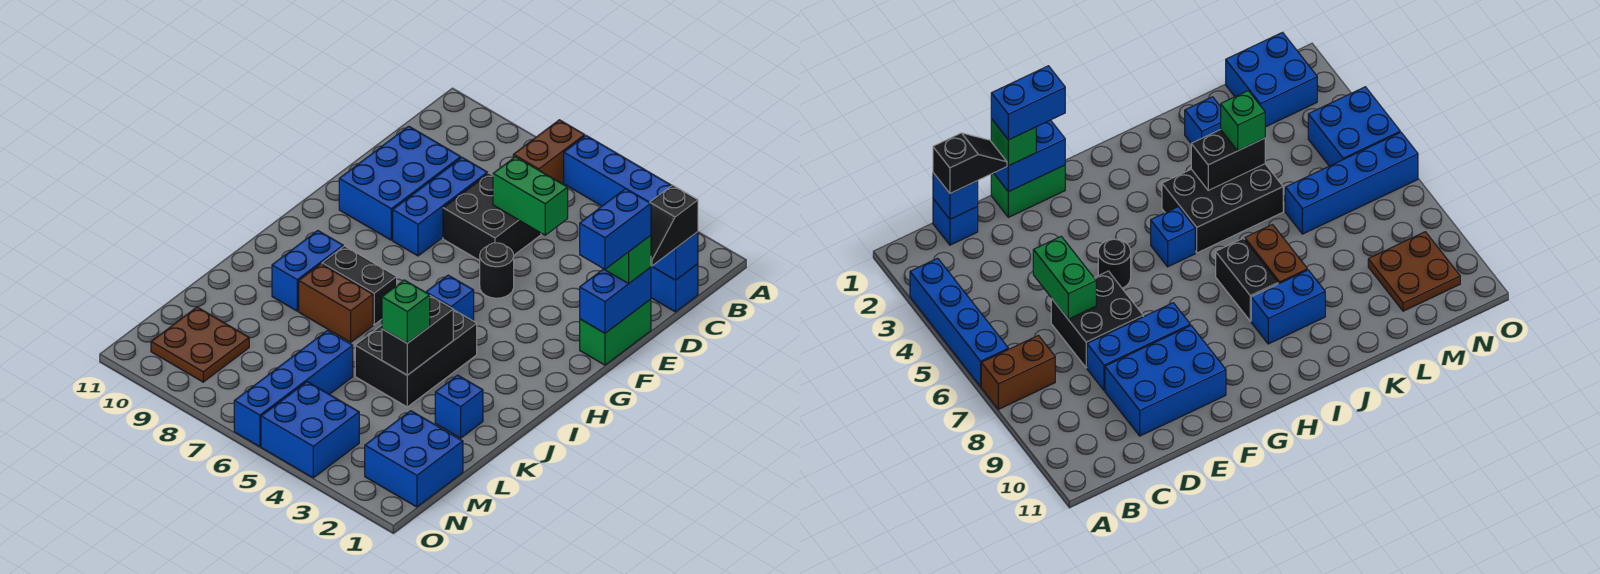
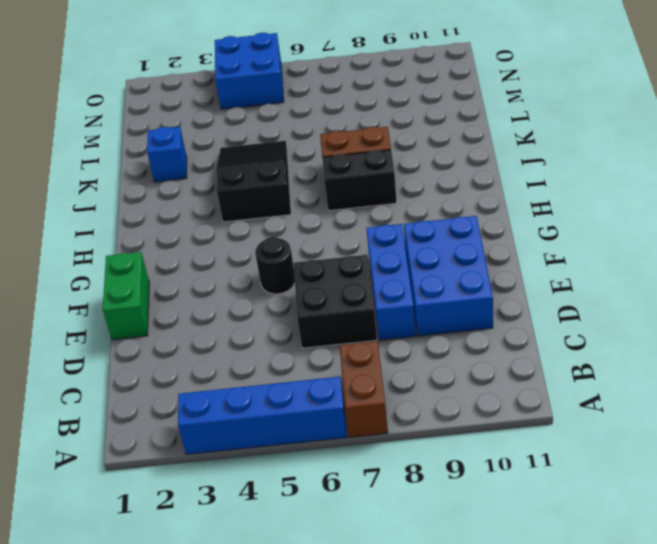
black slope I4:K5 level 1 top I -> black brick I4:K5 level 1
none -> blue brick C1 level 1
none -> blue brick H5 level 1
none -> blue brick I9:J9 level 1

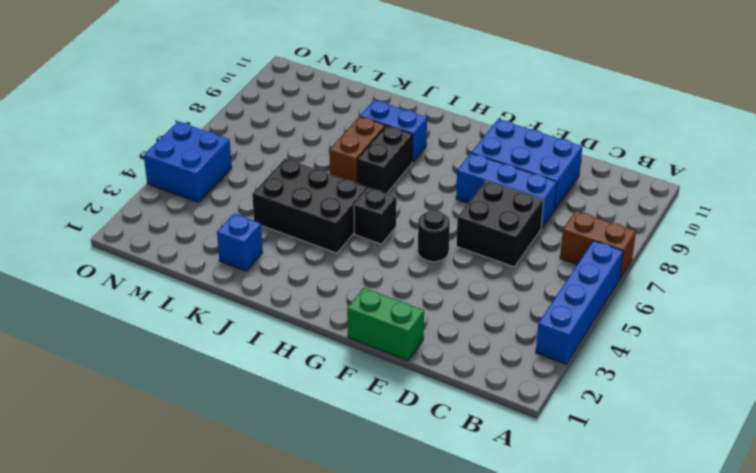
black brick H5 level 1 -> blue brick H5 level 1
none -> blue brick C1 level 1
none -> blue brick L6:O6 level 1
none -> blue brick M1:N2 level 1

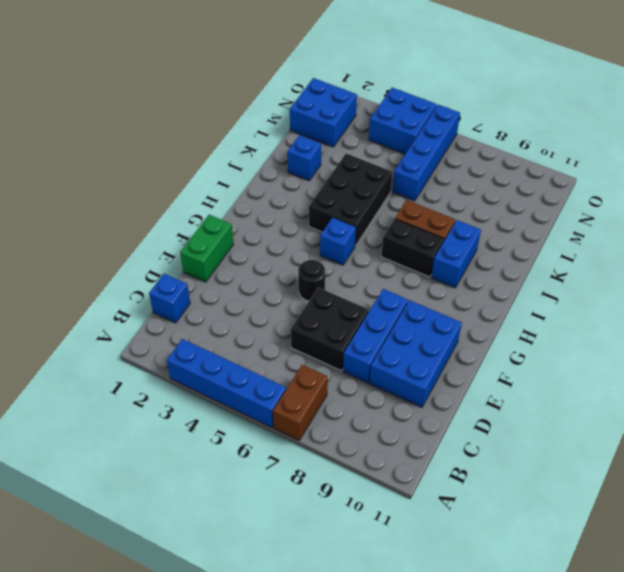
none -> brown plate M9:N10 level 1
none -> blue brick C1 level 2
none -> green brick D5:D6 level 2

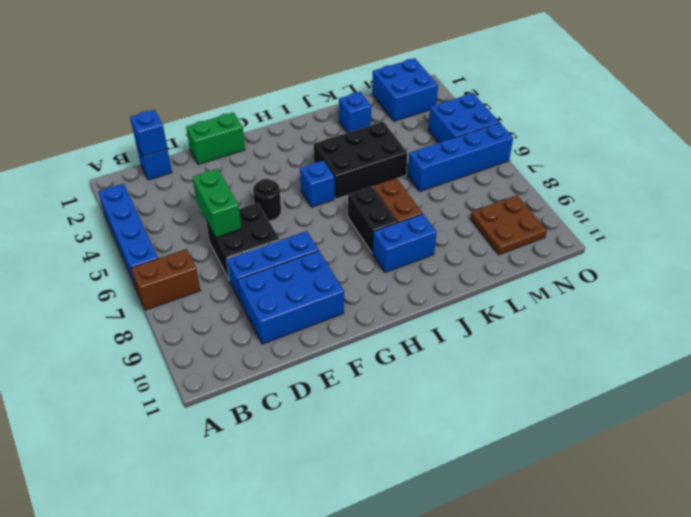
none -> blue brick E1:F1 level 2
none -> black brick J4:K4 level 2
none -> black slope C1:D1 level 3 top C

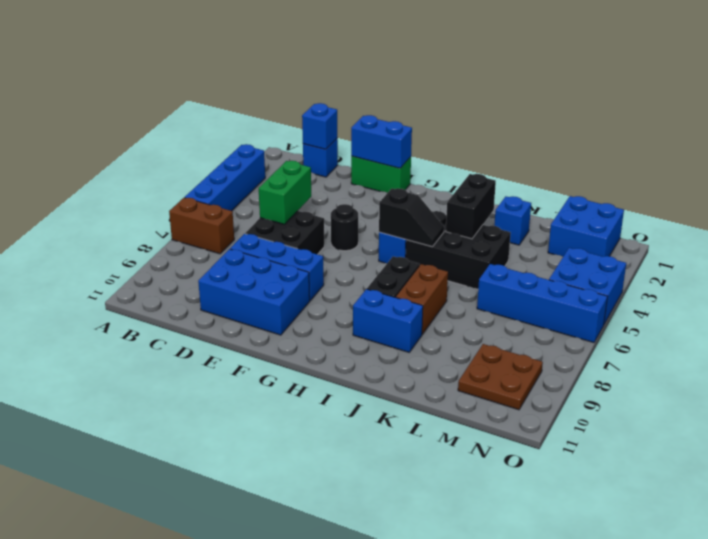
black slope H5:I5 level 2 top H -> black slope C1:D1 level 3 top C
black brick J3:J4 level 2 -> black brick J4:K4 level 2
none -> green brick E1 level 3
none -> green brick K4 level 3
none -> blue brick E1:F1 level 4

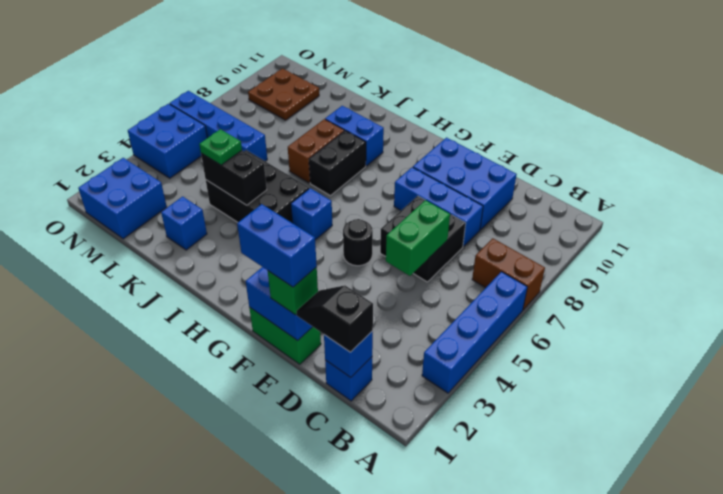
green plate K4 level 3 -> green brick K4 level 3

